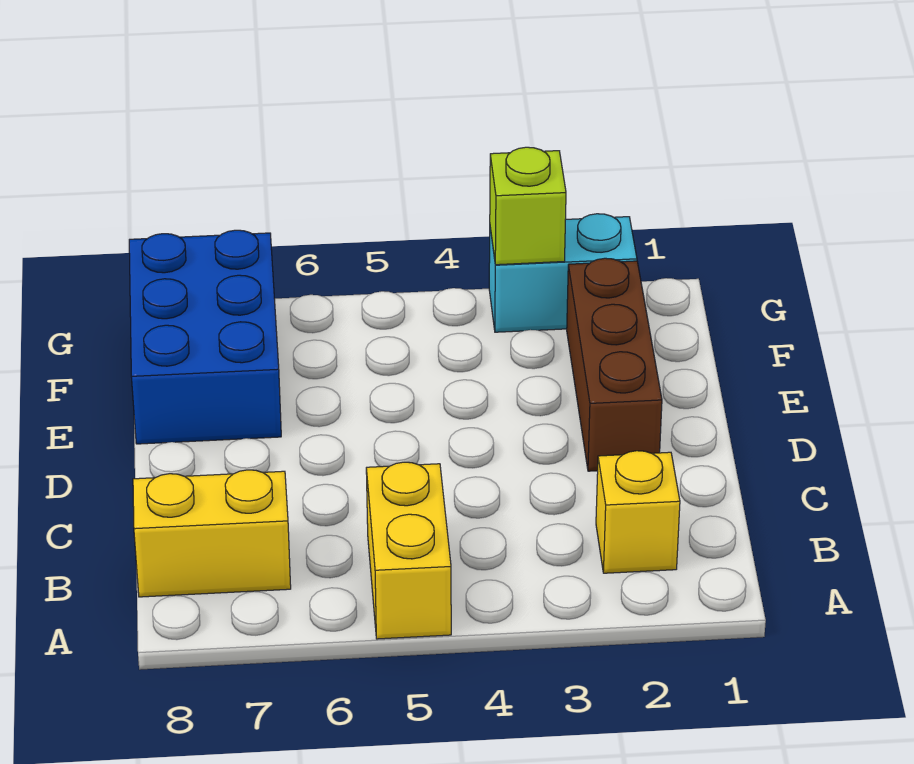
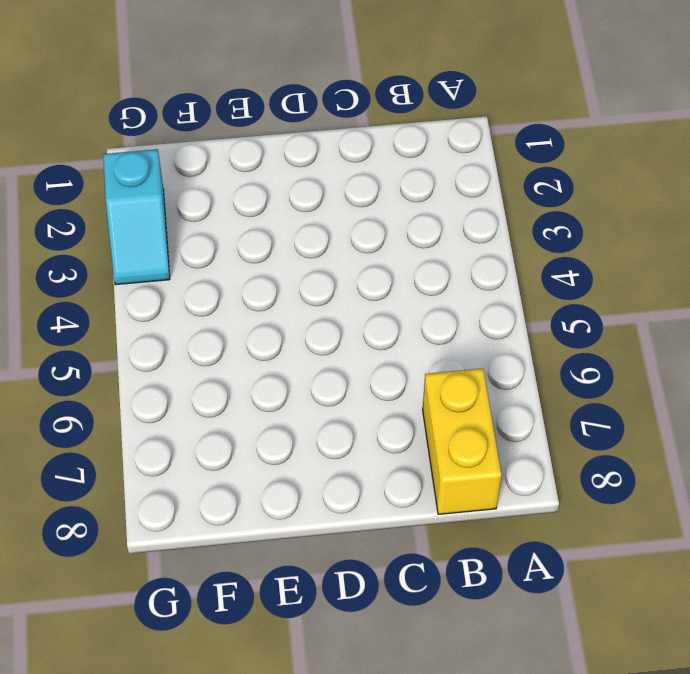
cyan slope G2:G3 level 1 top 2 -> cyan brick G2:G3 level 1
none -> yellow brick A5:B5 level 1
none -> yellow brick B2 level 1

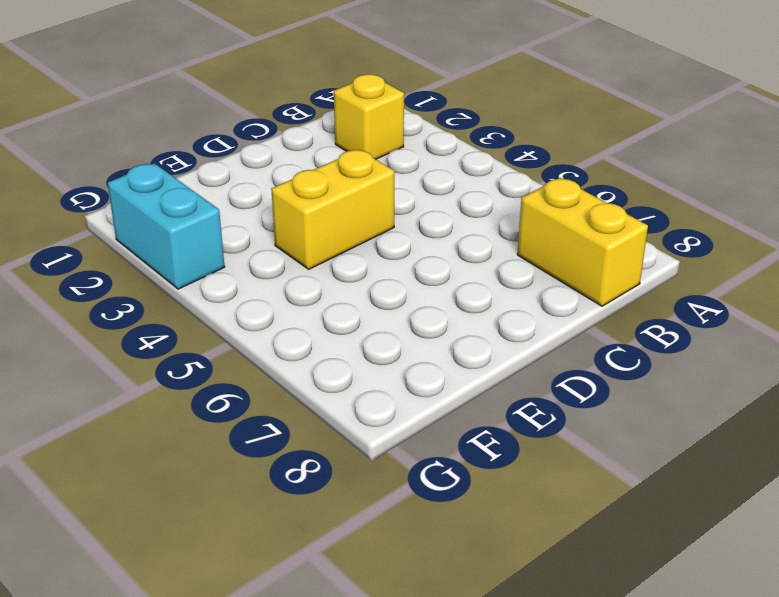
yellow brick D4:E4 level 1 -> yellow brick A5:B5 level 1
none -> brown brick D2:F2 level 1
none -> blue brick E7:G8 level 1

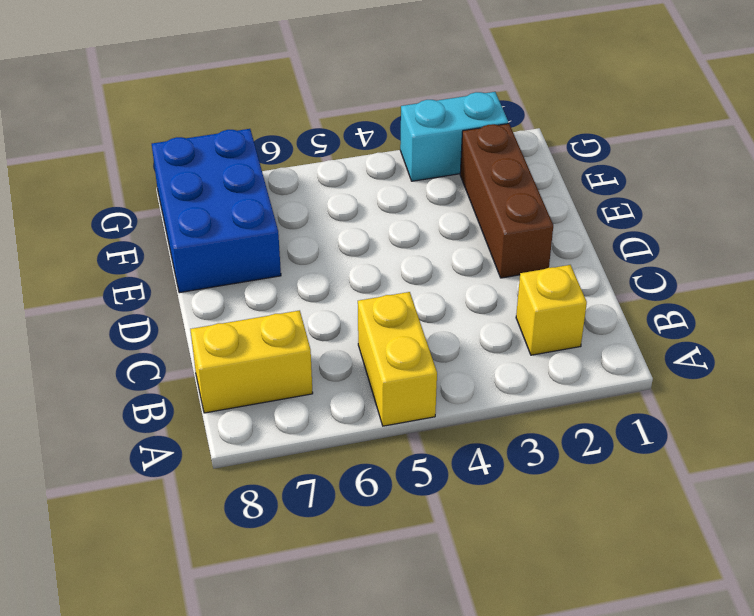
none -> lime brick G3 level 2

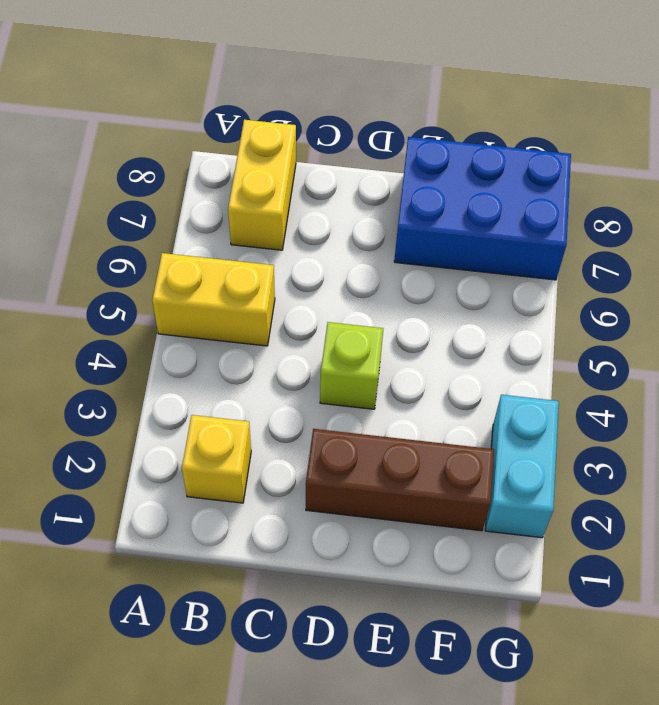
lime brick D4 level 1 -> lime brick G3 level 2

